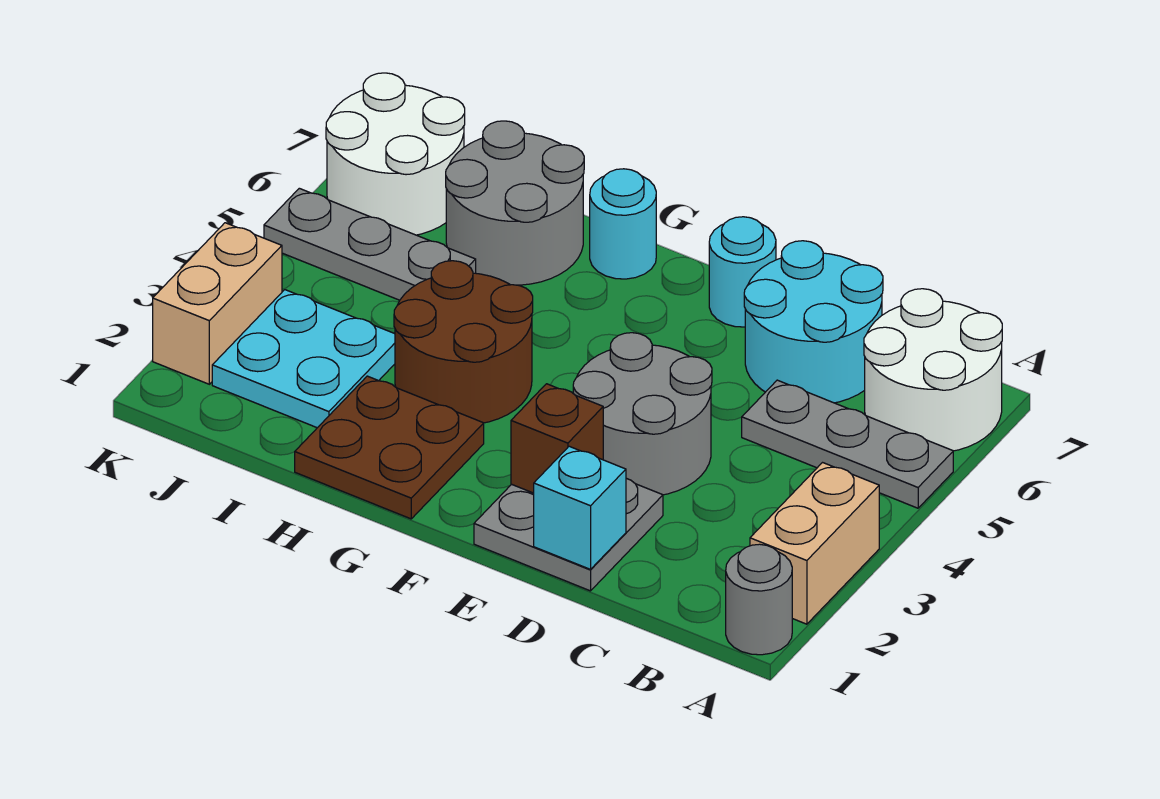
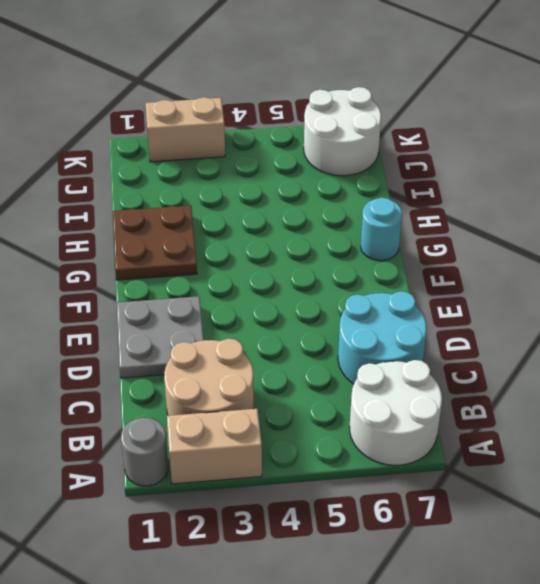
tan round brick B2:C3 level 1 -> none
none -> grey plate A5:C5 level 1
none -> grey round brick D3:E4 level 1
none -> cyan round brick E7 level 1

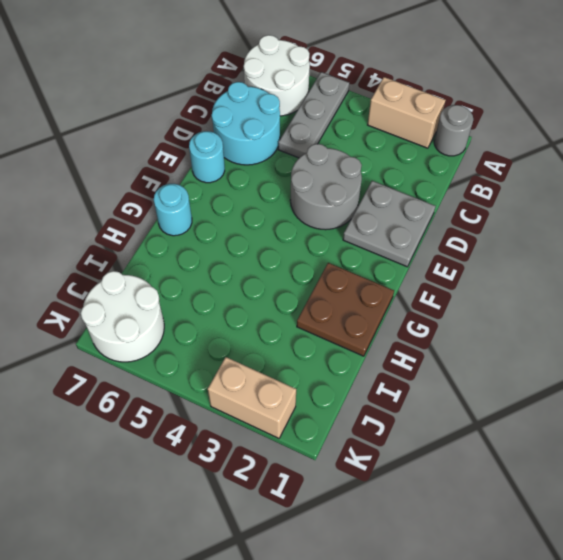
none -> brown round brick G3:H4 level 1
none -> grey round brick H6:I7 level 1
none -> cyan plate I2:J3 level 1

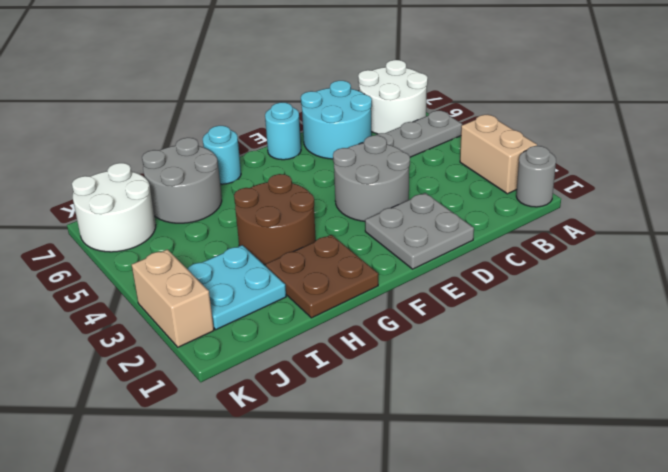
none -> grey plate I5:K5 level 1
none -> cyan brick D1 level 2
none -> brown brick E2 level 2

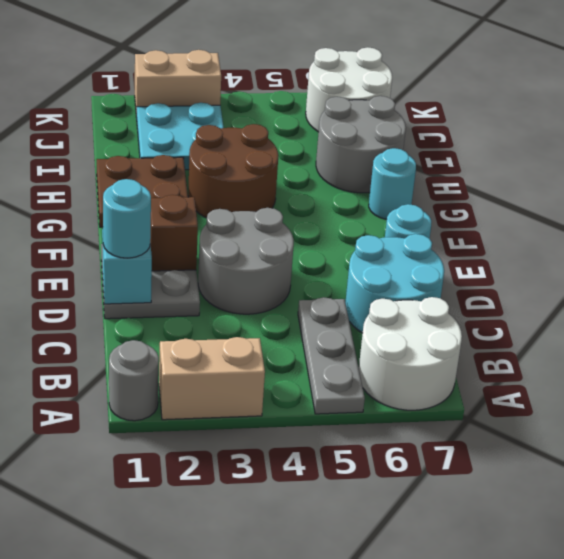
cyan round brick D1 level 3 -> none
none -> grey plate I5:K5 level 1

